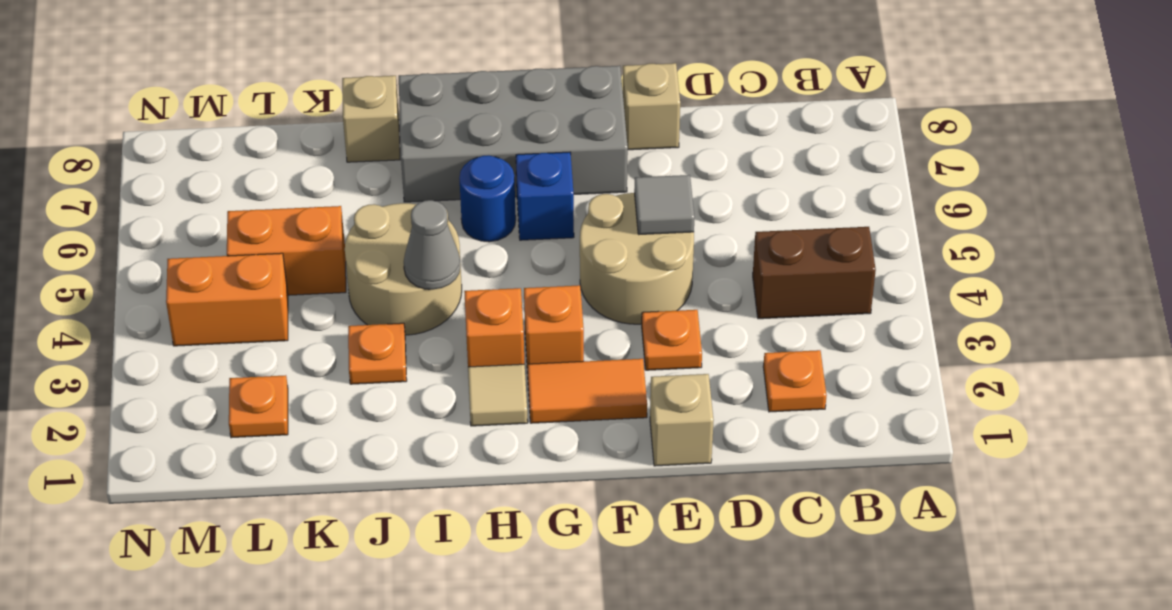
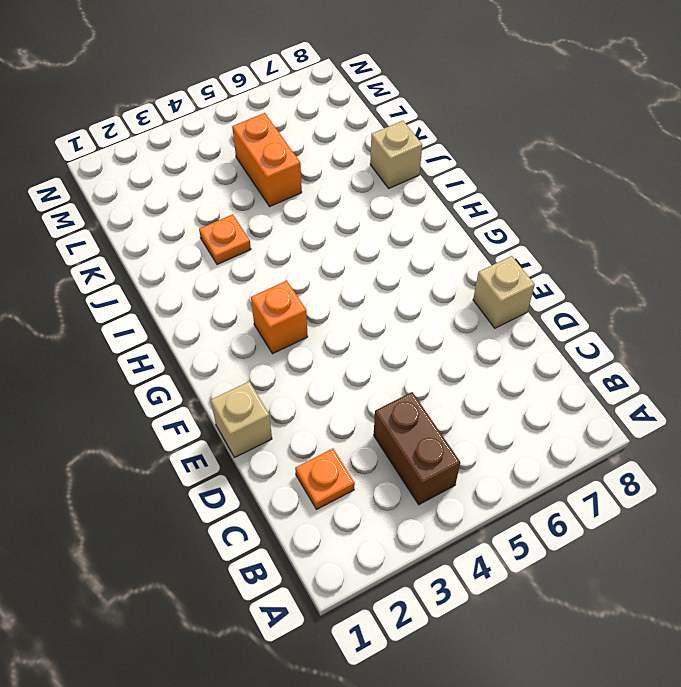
none -> orange plate E3 level 1
none -> tan round brick E4:F5 level 1
none -> orange tile F2:G2 level 1

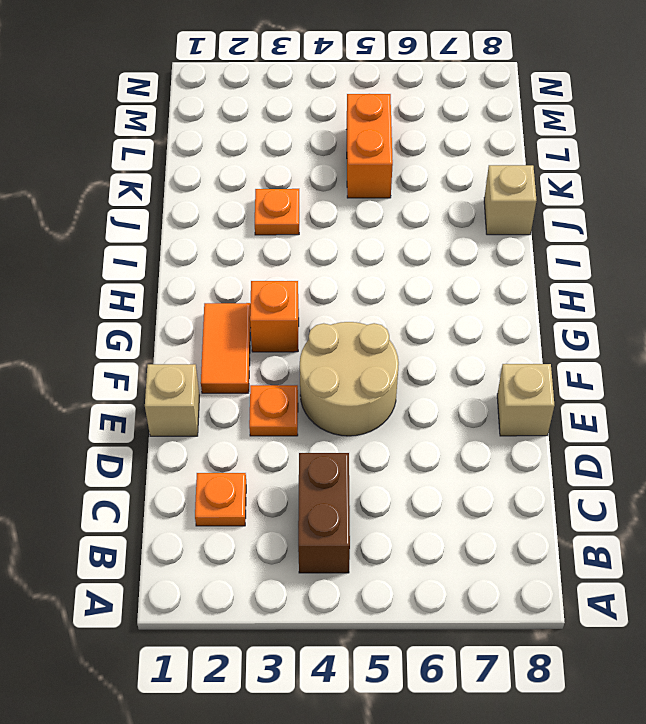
none -> grey brick F7:I8 level 1
none -> blue brick G6 level 1
none -> tan tile H2 level 1

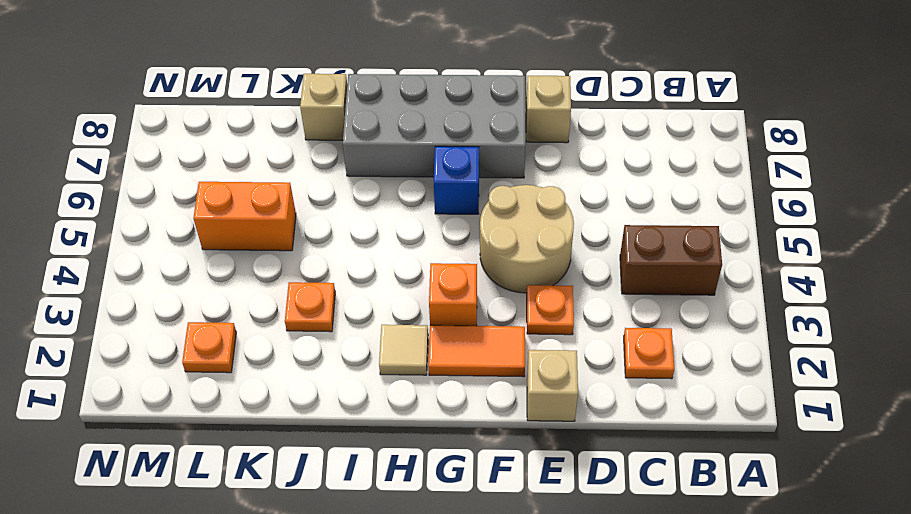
none -> orange brick H3 level 1
none -> blue round brick H6 level 1
none -> tan round brick I4:J5 level 1

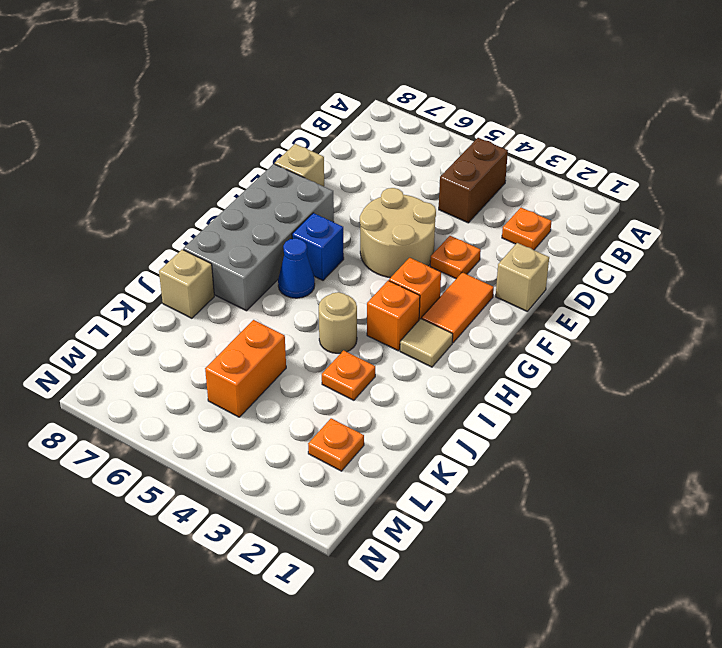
blue cone H6 level 1 -> blue round brick H6 level 1
tan round brick I4 level 1 -> tan round brick I4:J5 level 1
none -> orange brick L4:M4 level 1
none -> grey tile E5 level 2
none -> grey cone I4 level 2

